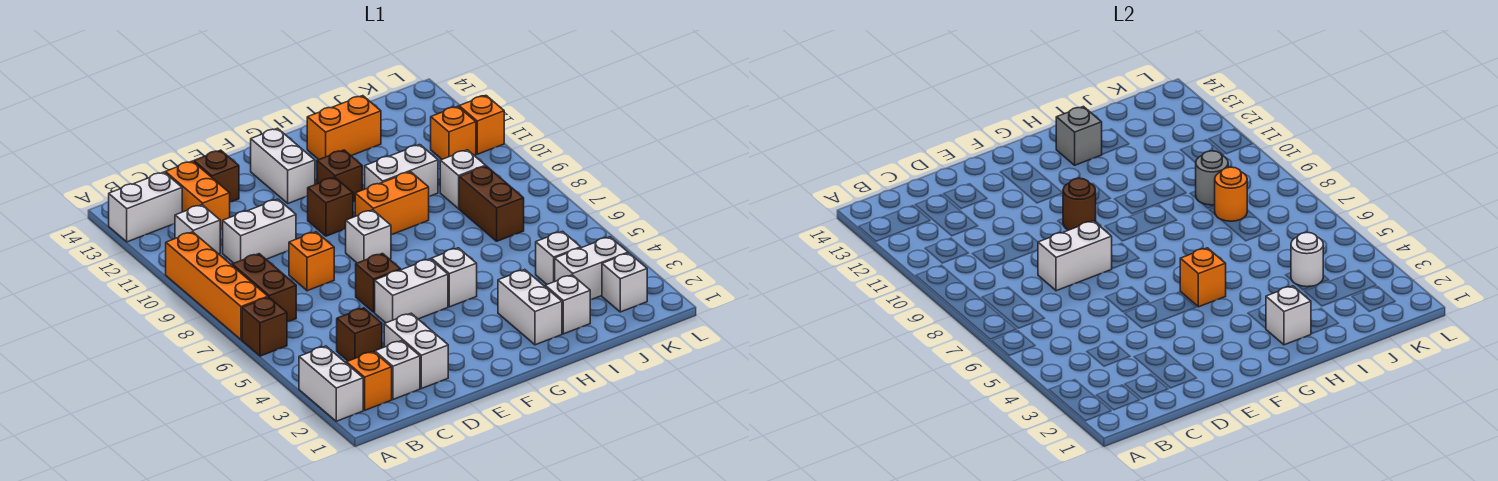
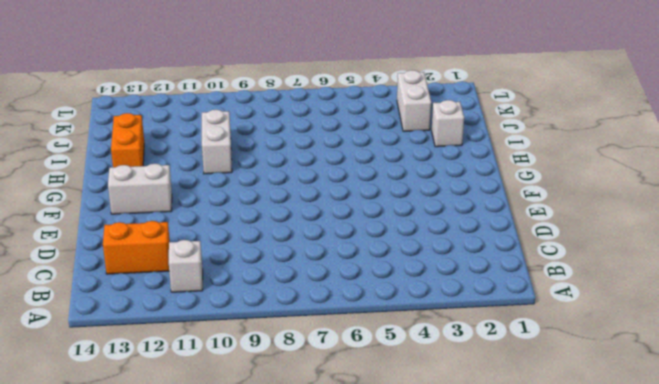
none -> white brick A2:A3 level 1
none -> brown brick A6 level 1
none -> orange brick A7:A10 level 1
none -> white brick A13:B13 level 1

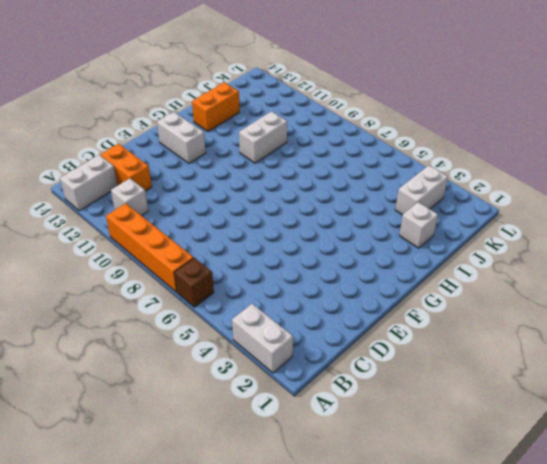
none -> orange brick B2 level 1
none -> brown brick B7:B8 level 1
none -> white brick C2 level 1
none -> brown brick C4 level 1

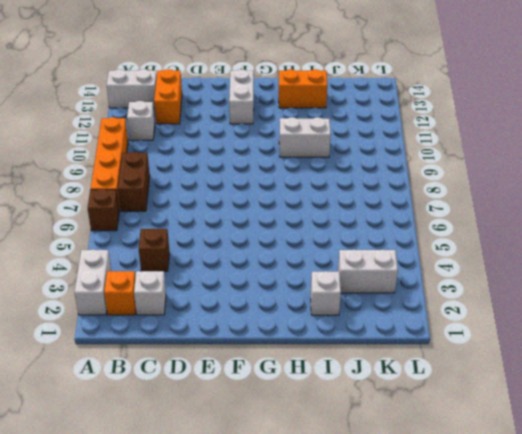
none -> white brick C10:D10 level 1
none -> white brick D2:D3 level 1
none -> orange brick D8 level 1
none -> brown brick D13 level 1

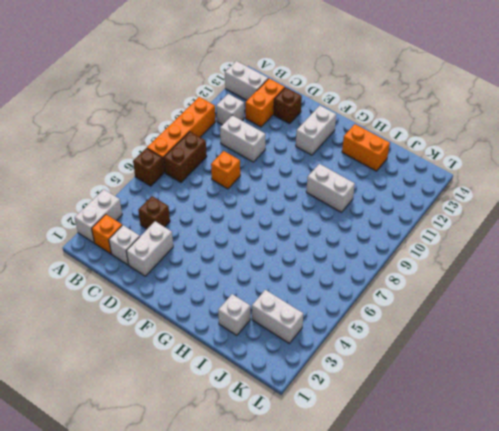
none -> white brick E5:F5 level 1
none -> brown brick E6 level 1
none -> white brick F8 level 1
none -> brown brick F10 level 1

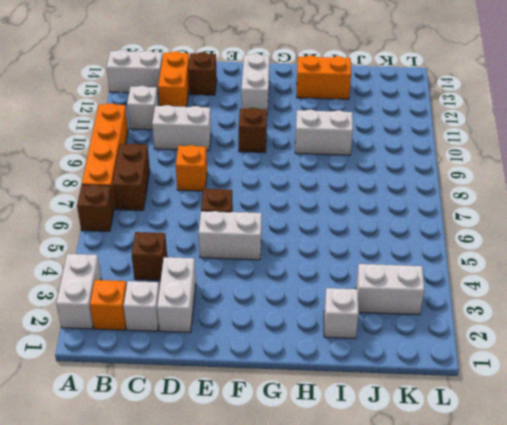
none -> white brick F8 level 1
none -> white brick G5 level 1
none -> orange brick G9:H9 level 1
none -> brown brick G11 level 1

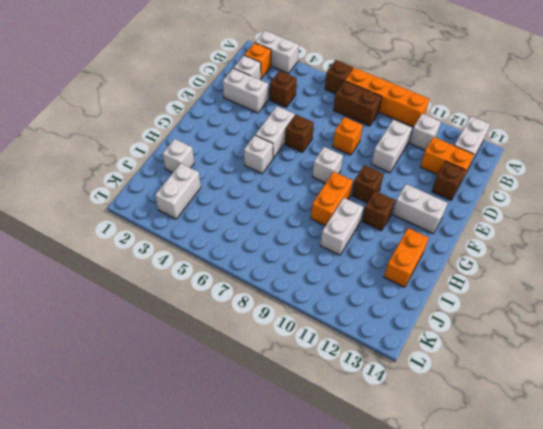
none -> white brick H2:H3 level 1
none -> white brick J4 level 1
none -> brown brick J7:J8 level 1
none -> white brick J9 level 1

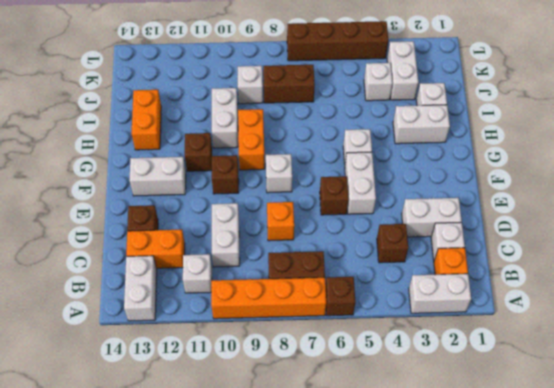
brown brick L4:L7 level 1 -> none
none -> white brick K2 level 1
none -> orange brick K11 level 1
none -> orange brick L11 level 1
none -> white brick D8:E8 level 2

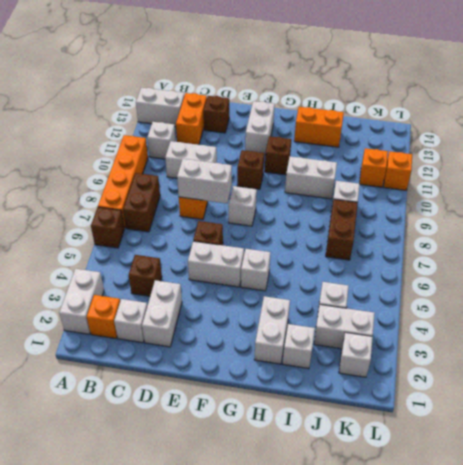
none -> orange brick G9:H9 level 1
none -> brown round brick F10 level 2
none -> orange brick G5 level 2
none -> white brick H2 level 2

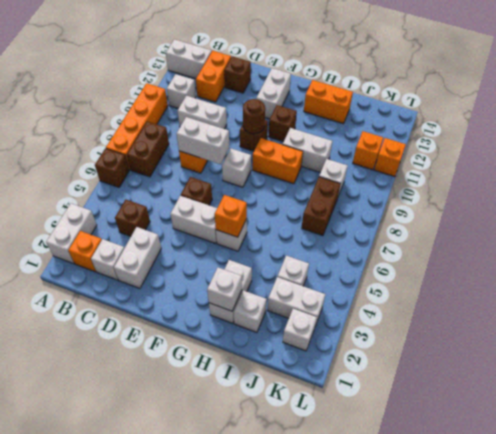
none -> grey brick H13 level 2
none -> white round brick J4 level 2
none -> orange round brick J8 level 2
none -> grey round brick J9 level 2

